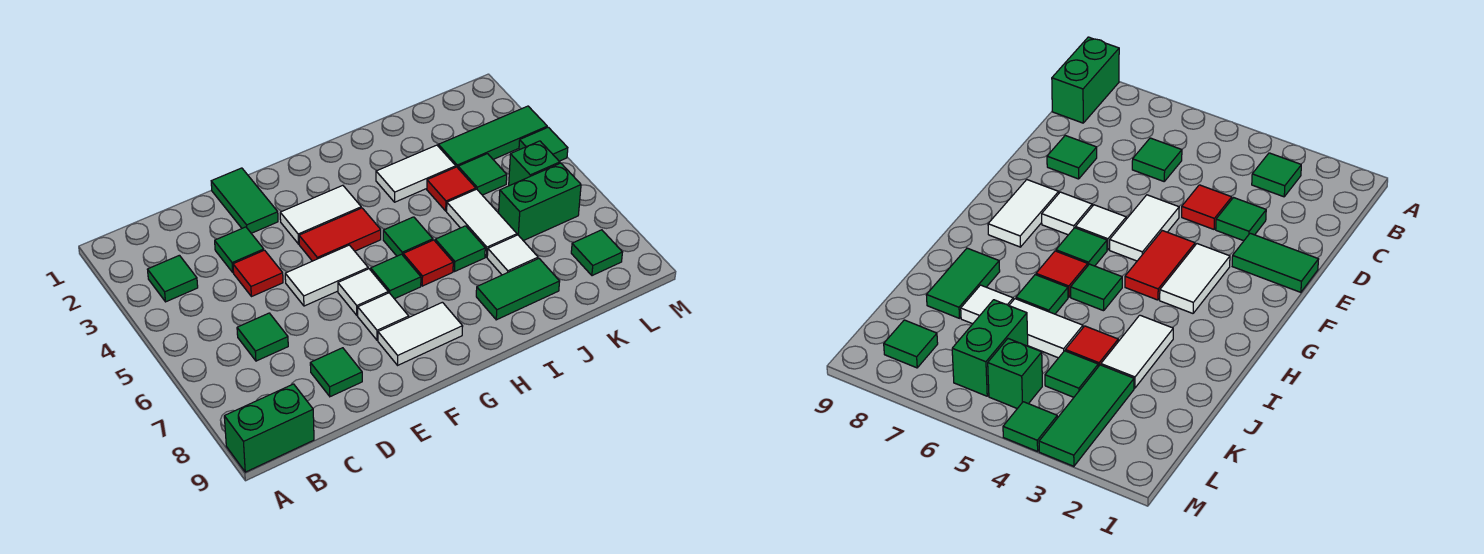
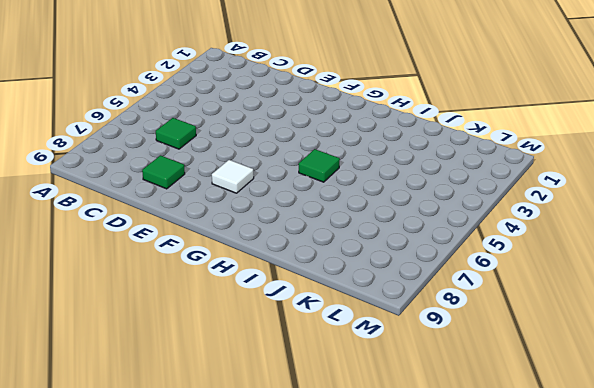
none -> green brick A9:B9 level 1
none -> green tile B3 level 1
none -> green tile D3 level 1

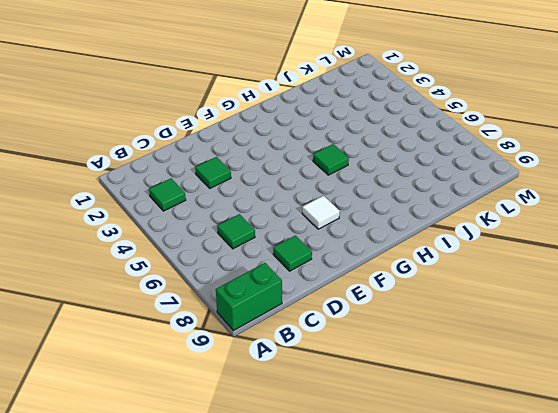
none -> red tile D4 level 1
none -> green tile E1:E2 level 1
none -> white tile E5:F5 level 1

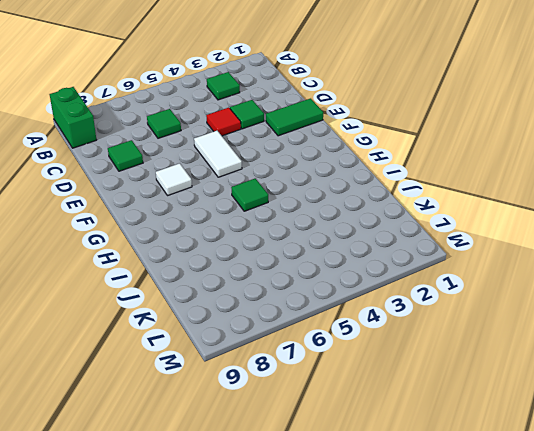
none -> white tile F3:G3 level 1
none -> red tile F4:G4 level 1
none -> white tile F6 level 1

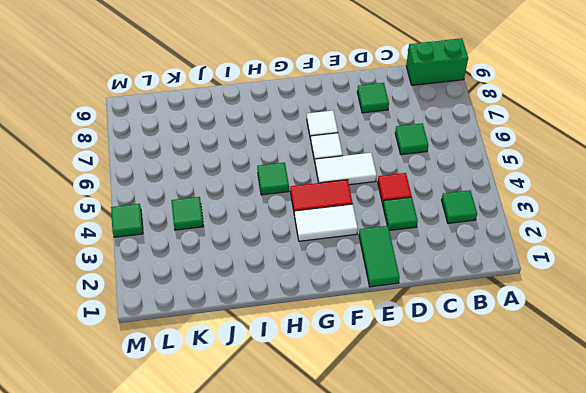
none -> white tile F8:G8 level 1
none -> green tile G6 level 1
none -> red tile H6 level 1

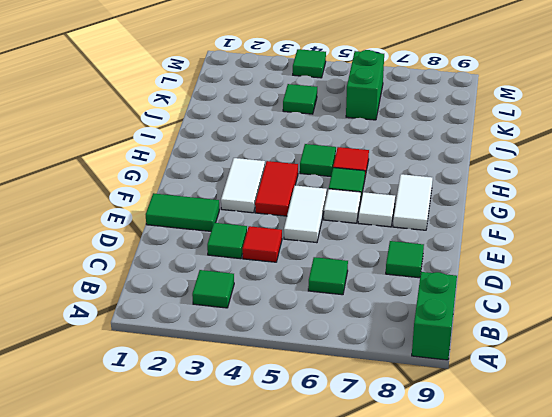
none -> white tile I3:J3 level 1
none -> green tile I6 level 1
none -> green tile I8:J8 level 1

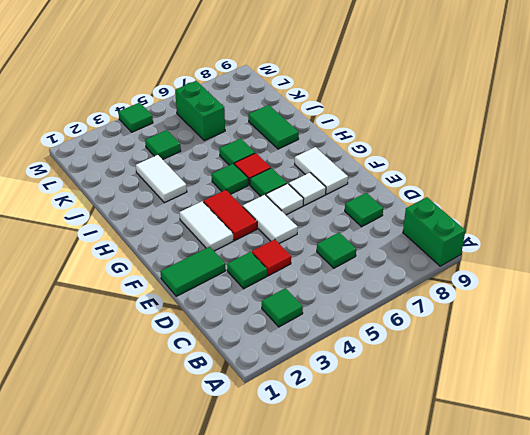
none -> red tile J4 level 1
none -> white tile J5:J6 level 1
none -> white tile J7 level 1

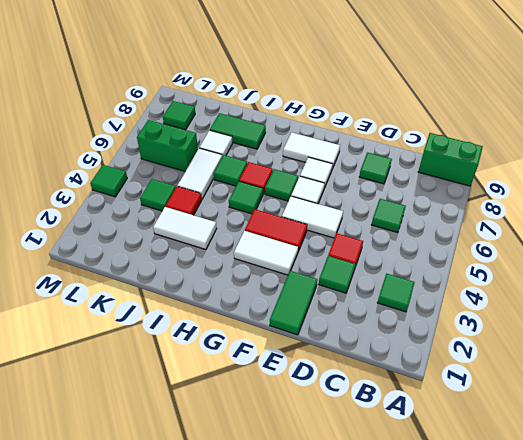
none -> green tile K3:M3 level 1
none -> green brick L5 level 1

